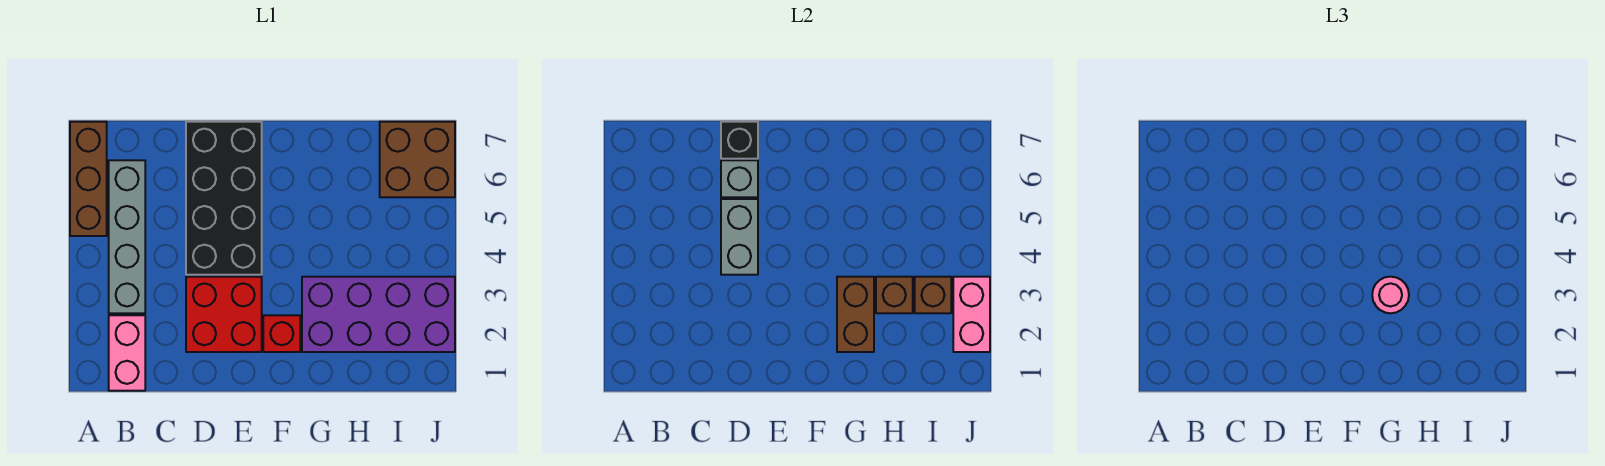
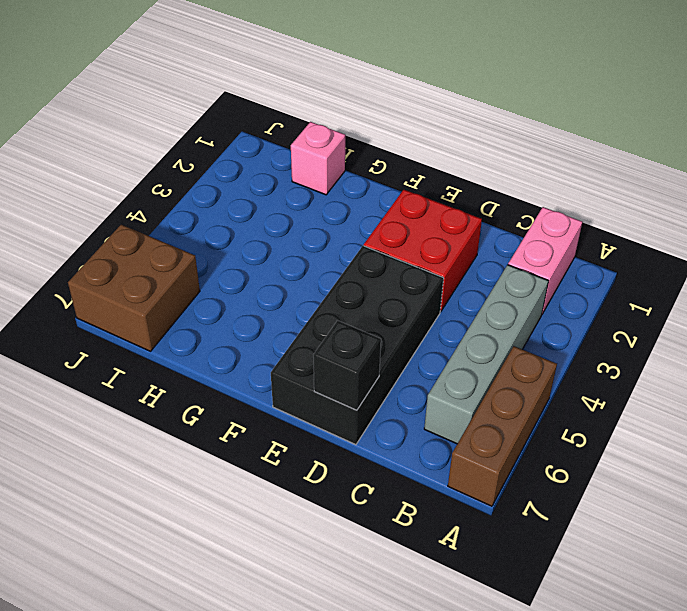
pink brick H1 level 1 -> none
none -> red brick F2 level 1
none -> purple brick G2:J3 level 1
none -> grey brick D4:D5 level 2

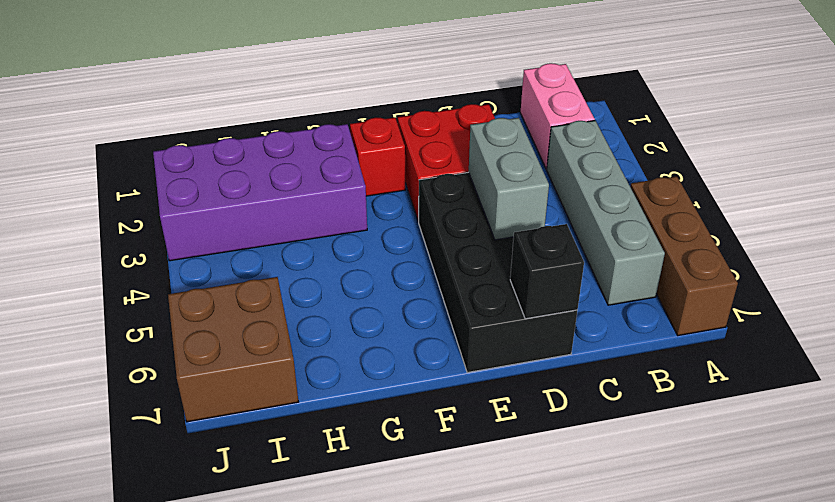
none -> grey brick D6 level 2
none -> brown brick G2:G3 level 2
none -> brown brick H3 level 2

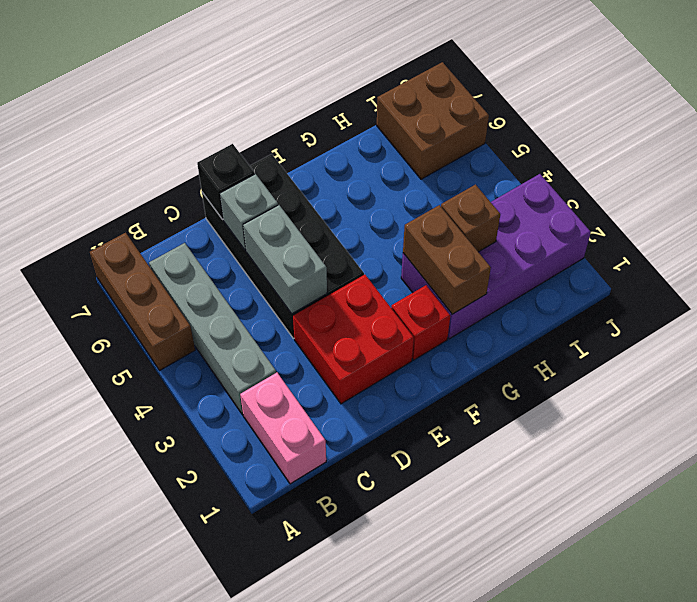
none -> brown brick I3 level 2
none -> pink brick J2:J3 level 2
none -> pink round brick G3 level 3

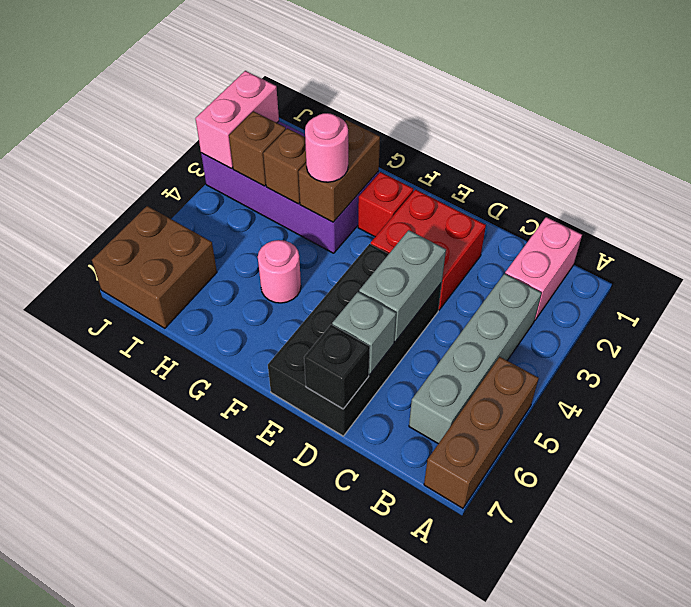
pink round brick G5 level 1 -> none

